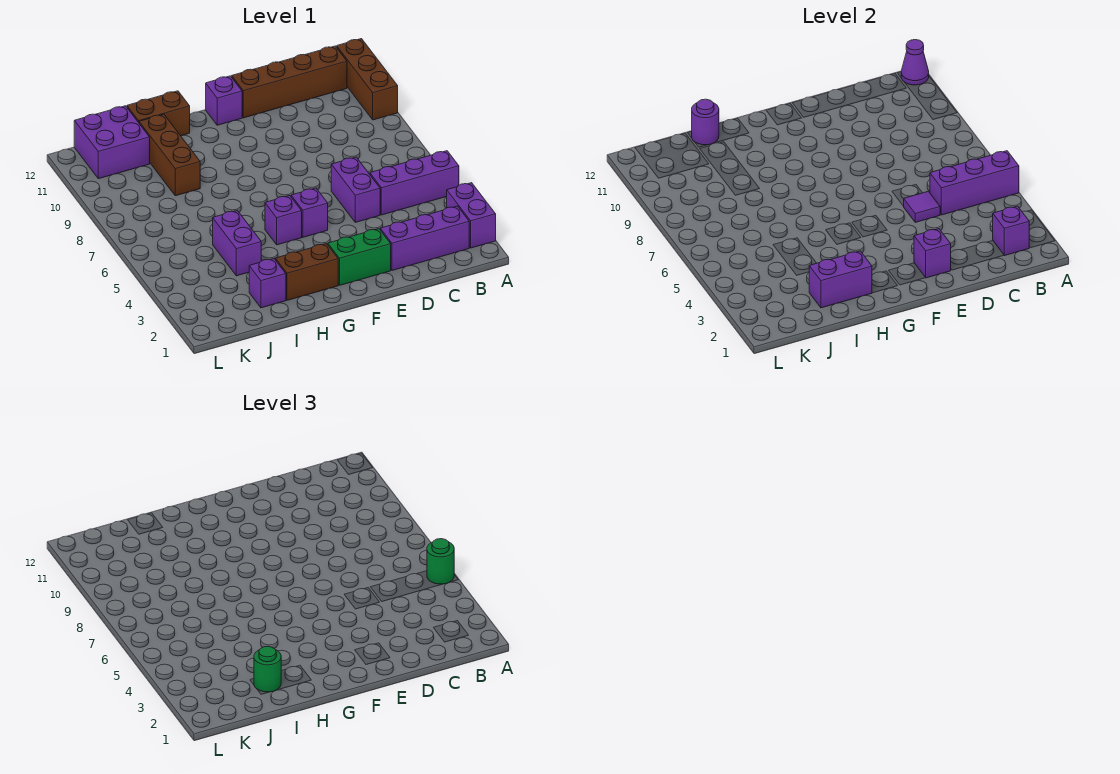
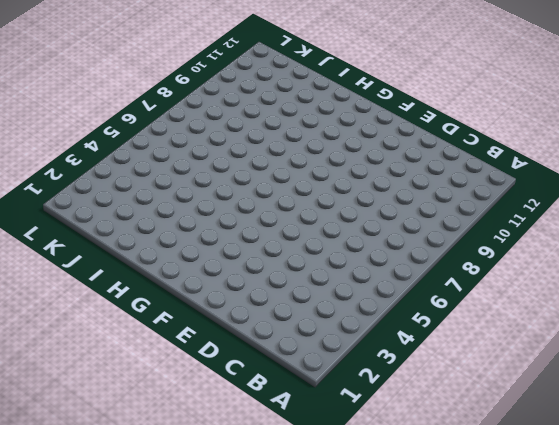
none -> purple brick A2:A3 level 1
none -> purple brick A5:C5 level 1
none -> brown brick A10:A12 level 1

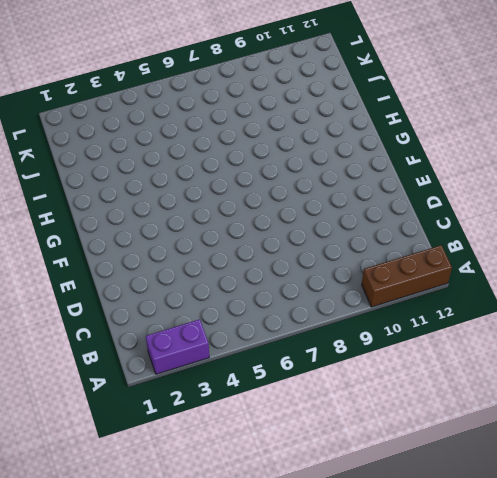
none -> purple brick A5:C5 level 1
none -> purple brick B2:D2 level 1
none -> brown brick B12:E12 level 1

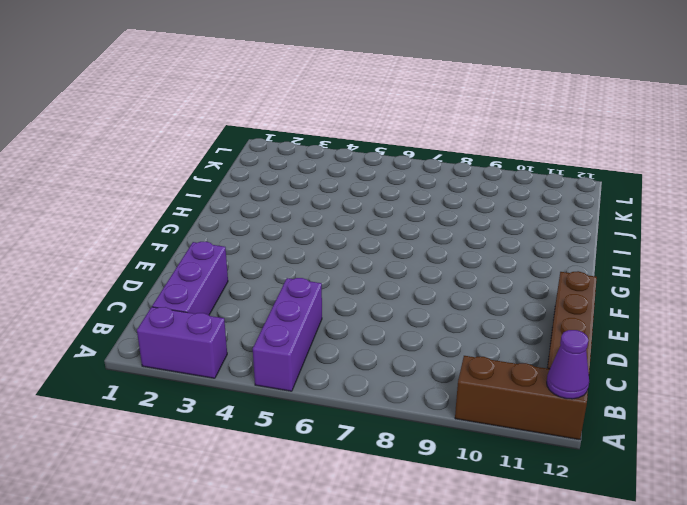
none -> purple brick D5:D6 level 1
none -> green brick E2:F2 level 1
none -> purple brick F5 level 1

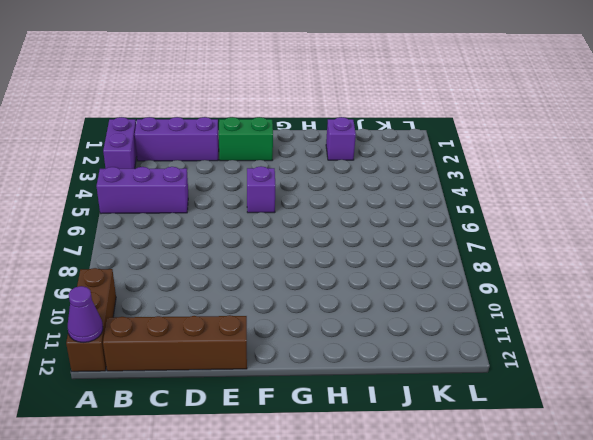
none -> purple brick D5:D6 level 1
none -> purple brick F12 level 1
none -> brown brick G2:H2 level 1

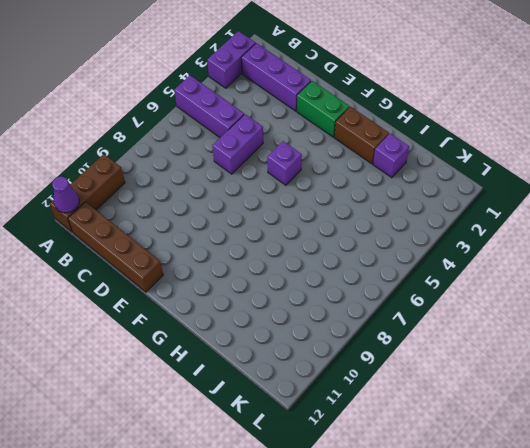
none -> purple brick F12 level 1
none -> purple brick G5 level 1
none -> brown brick H12:I12 level 1

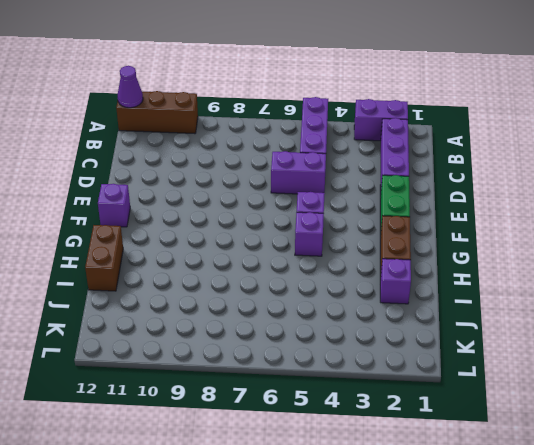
none -> brown brick B12:E12 level 1
none -> purple brick I4:I5 level 1
none -> brown brick I9:I11 level 1

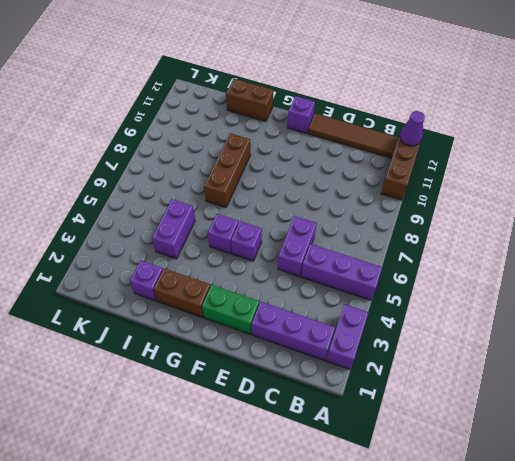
brown tile B12:E12 level 1 -> brown brick B12:E12 level 1
brown brick H7:H9 level 1 -> brown brick I9:I11 level 1
none -> purple brick J11:K12 level 1
none -> purple brick A5:C5 level 2
none -> purple brick B2 level 2

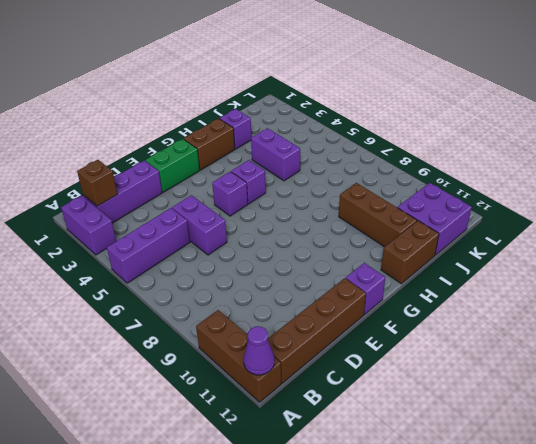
brown brick B2 level 2 -> purple brick B2 level 2
none -> purple brick A5:C5 level 2
none -> purple tile D5 level 2
none -> purple brick E2 level 2

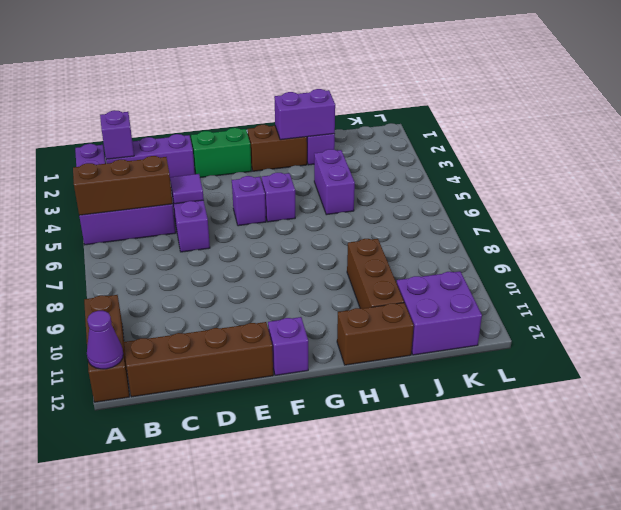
brown brick A5:C5 level 2 -> purple brick A5:C5 level 2
none -> purple brick E2 level 2
none -> purple round brick I12 level 2
none -> green round brick A5 level 3

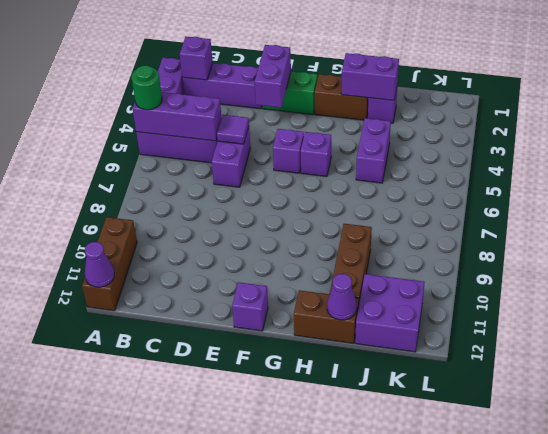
purple brick E2:E3 level 2 -> purple brick E2 level 2
purple cone I12 level 2 -> purple round brick I12 level 2
none -> brown brick B12:E12 level 1
none -> green round brick I2 level 3

